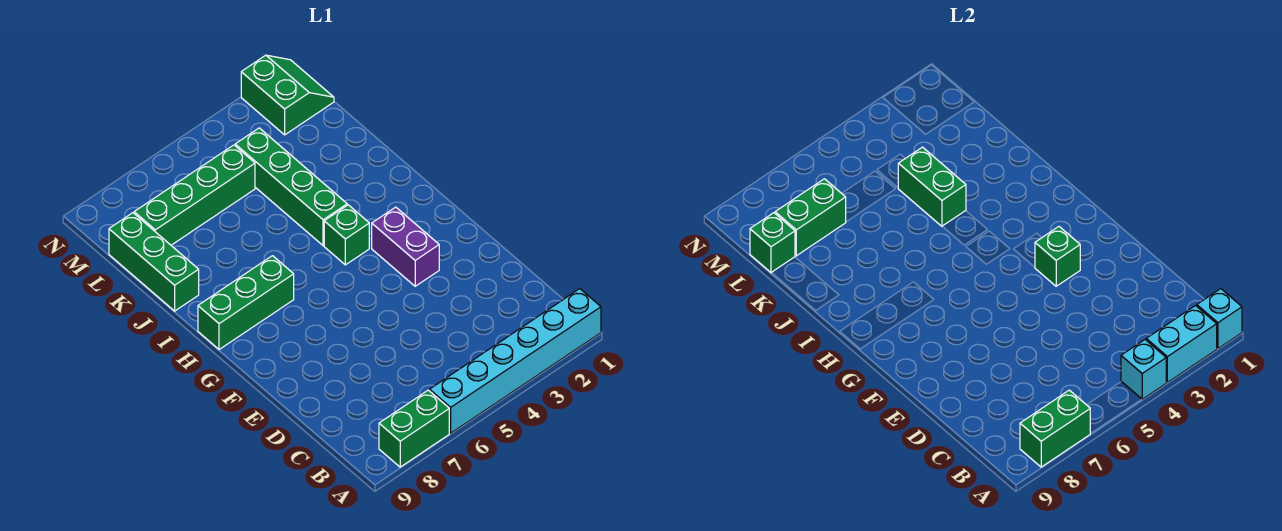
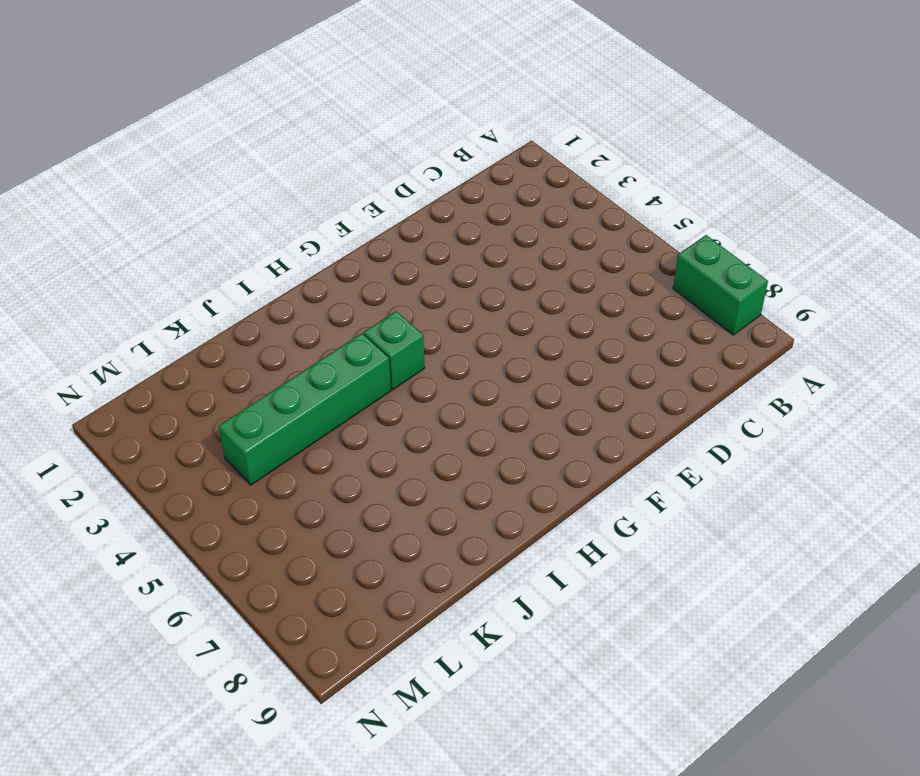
none -> cyan brick A1:A6 level 1
none -> purple brick F3:G3 level 1
none -> green brick H7:H9 level 1

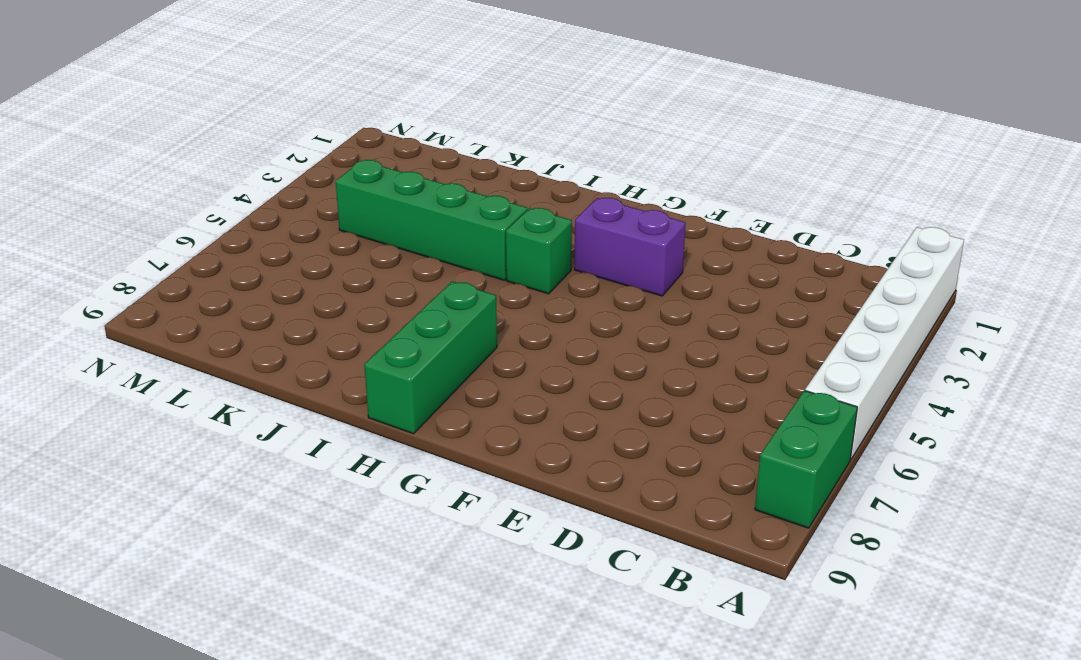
white brick A1:A6 level 1 -> cyan brick A1:A6 level 1
none -> green brick J9:L9 level 1
none -> green brick L5:L8 level 1
none -> green slope M1:N2 level 1 top 2

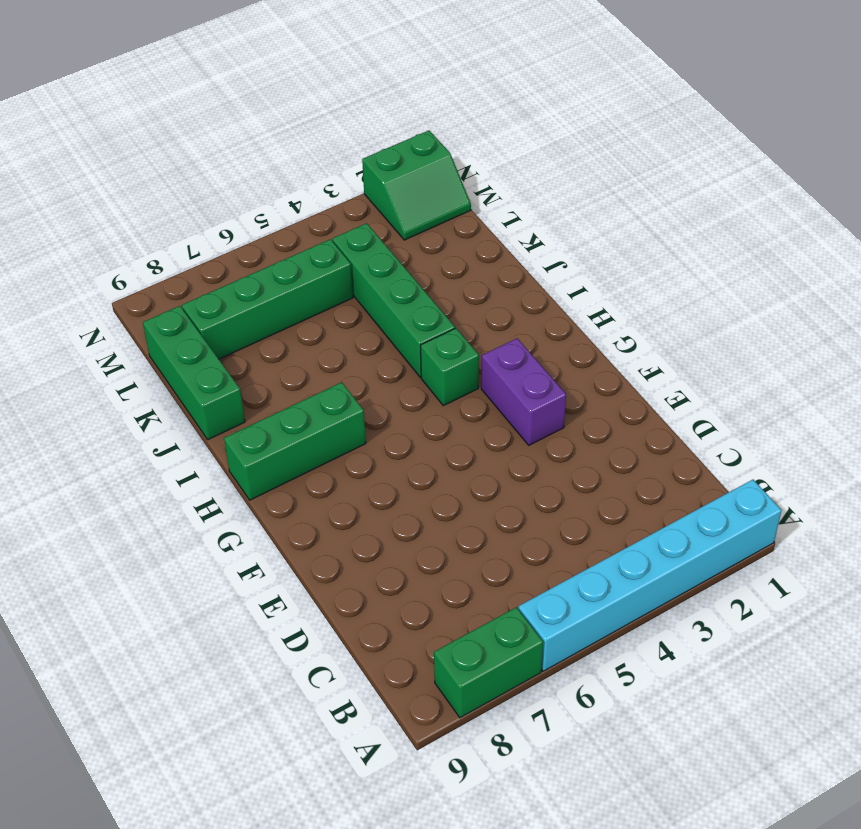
green slope M1:N2 level 1 top N -> green slope M1:N2 level 1 top 2
none -> cyan brick A1 level 2
none -> cyan brick A2:A3 level 2
none -> cyan brick A4 level 2

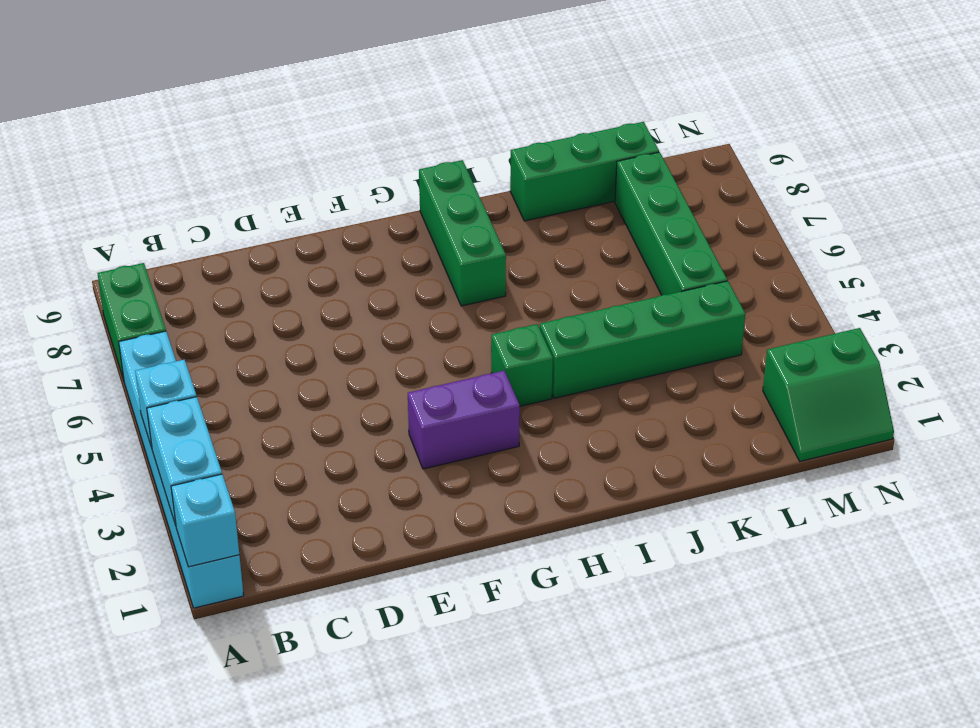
none -> green brick A7:A8 level 2
none -> green brick F3 level 2
none -> green brick J4:K4 level 2

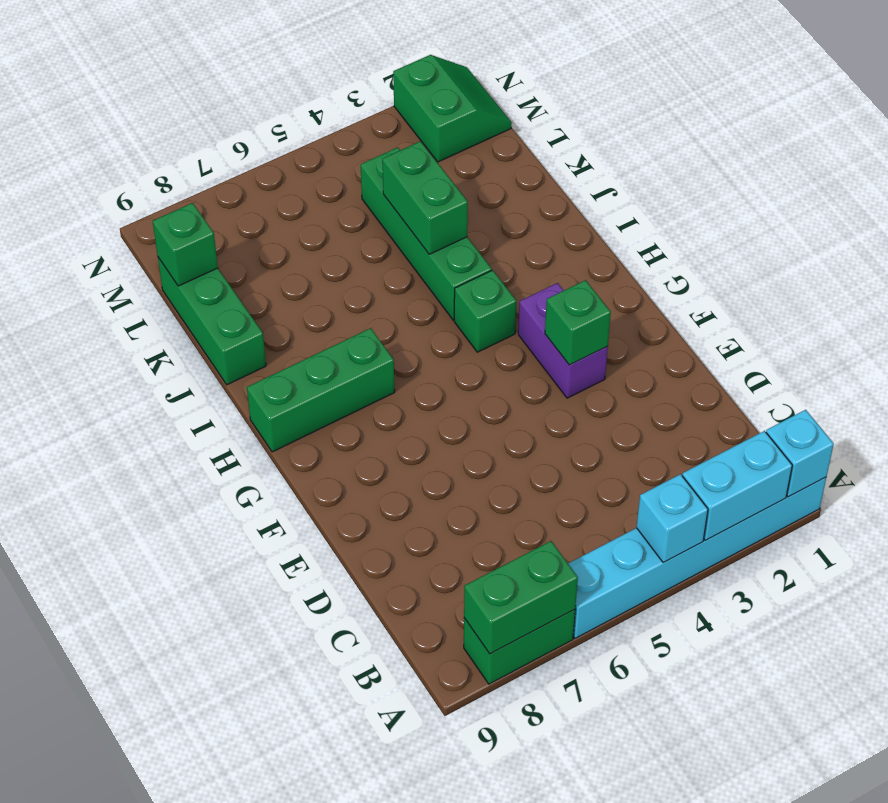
none -> green brick L5:L8 level 1
none -> green brick L7:L8 level 2

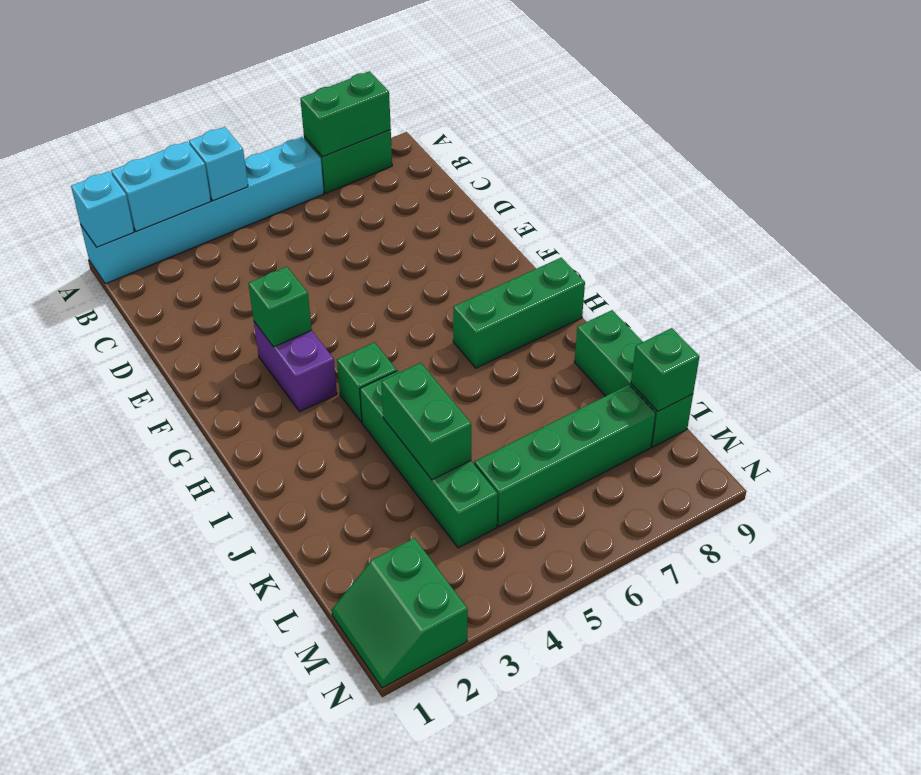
none -> green brick L7:L8 level 2

